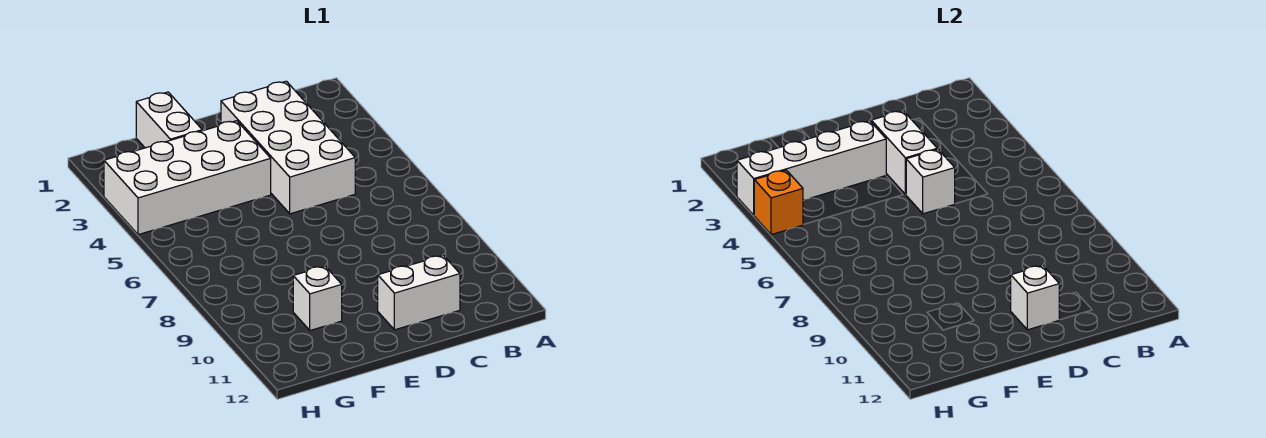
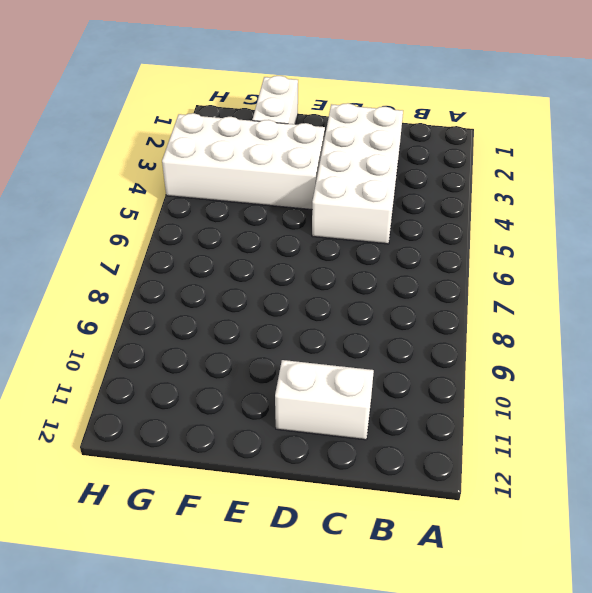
none -> white brick F10 level 1
none -> white brick D3:D4 level 2

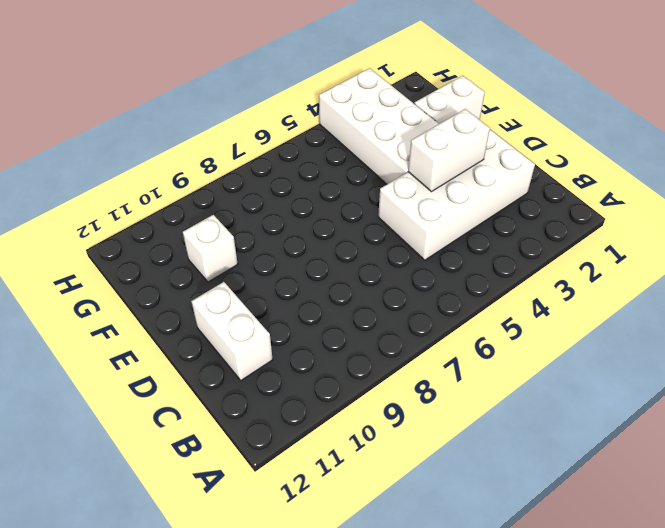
none -> white brick D5 level 2
none -> white brick D11 level 2

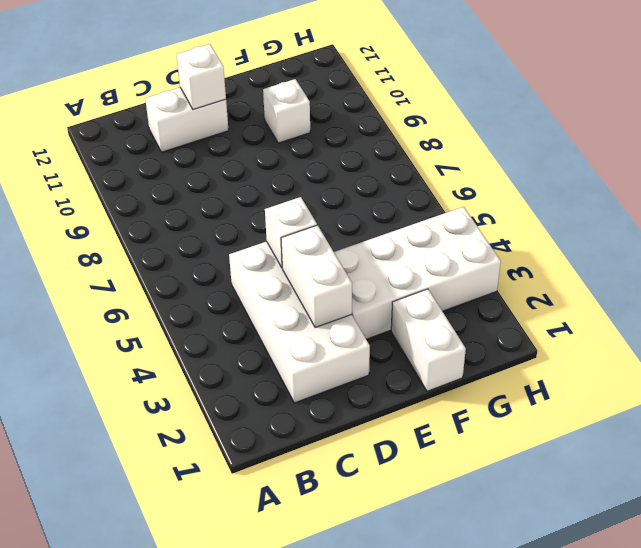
none -> white brick E3:H3 level 2
none -> orange brick H4 level 2

